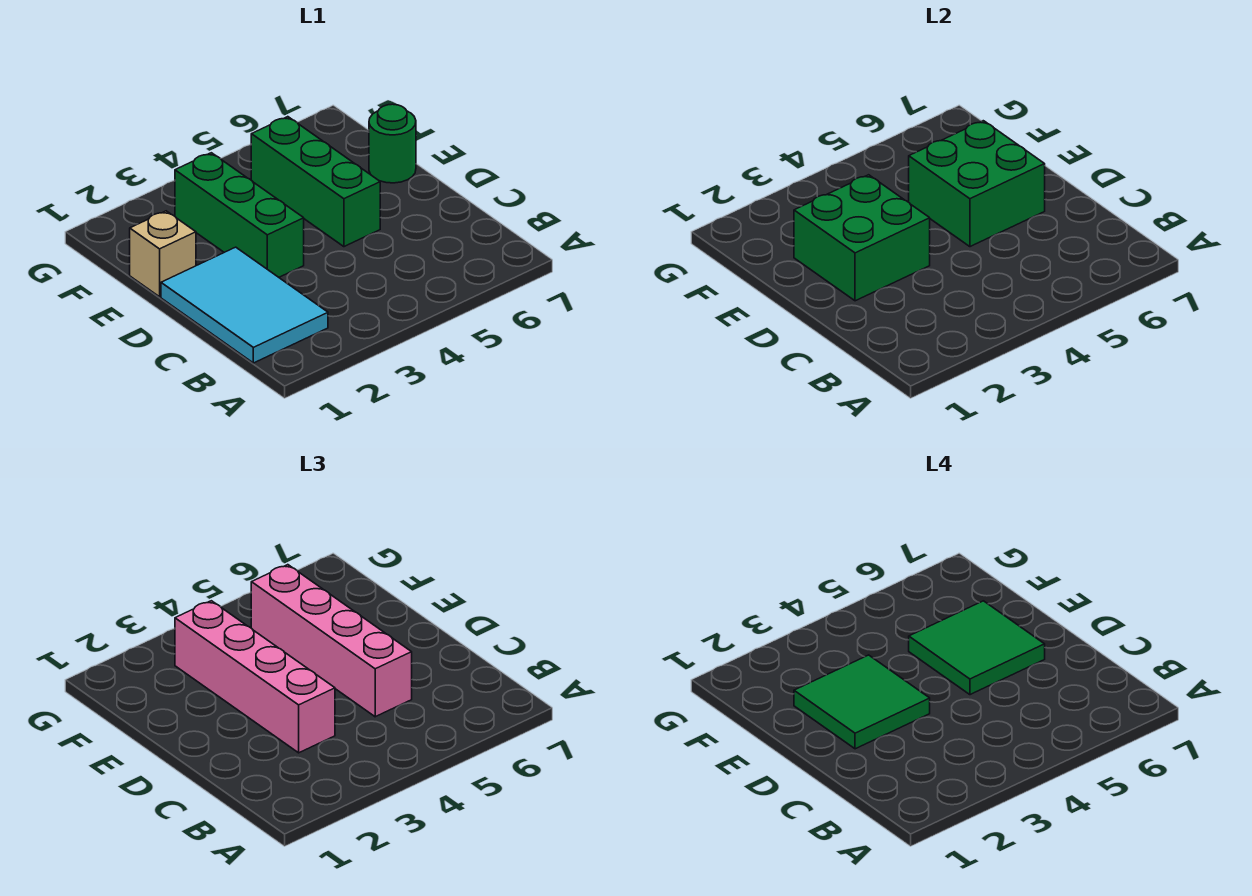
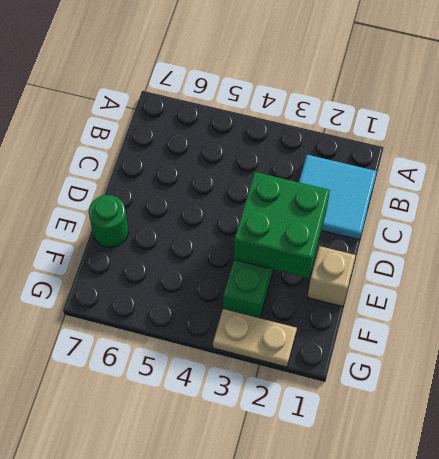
cyan tile B1:C2 level 1 -> cyan tile B1:D2 level 1
tan plate G2:G3 level 1 -> none
none -> green brick D5:F5 level 1
none -> green brick D5:E6 level 2

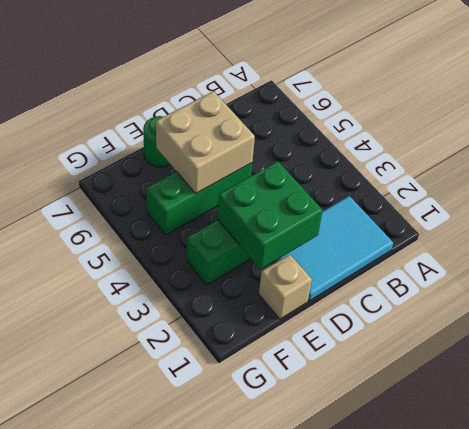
tan brick D5:E6 level 2 -> green brick D5:E6 level 2
none -> pink brick C3:F3 level 3
none -> pink brick C5:F5 level 3

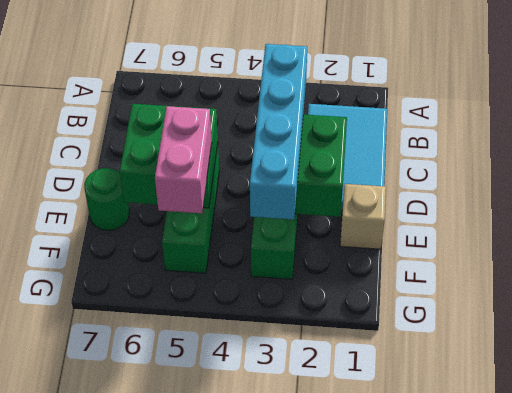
cyan brick C3:F3 level 3 -> pink brick C3:F3 level 3
pink brick E5:F5 level 3 -> pink brick C5:F5 level 3
none -> green tile D2:E3 level 4
none -> green tile D5:E6 level 4

